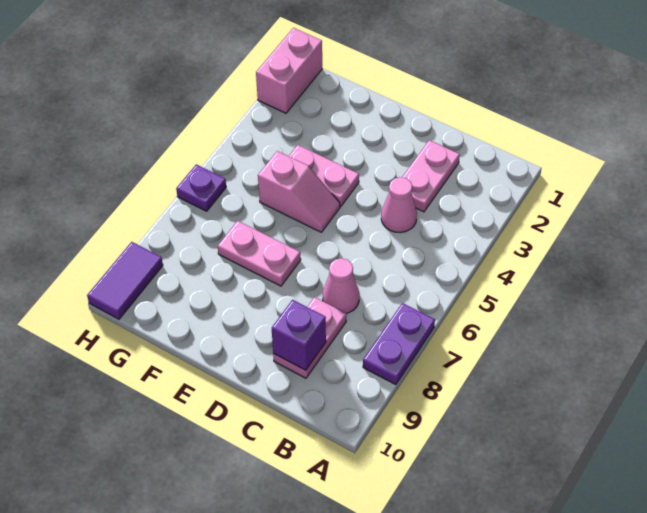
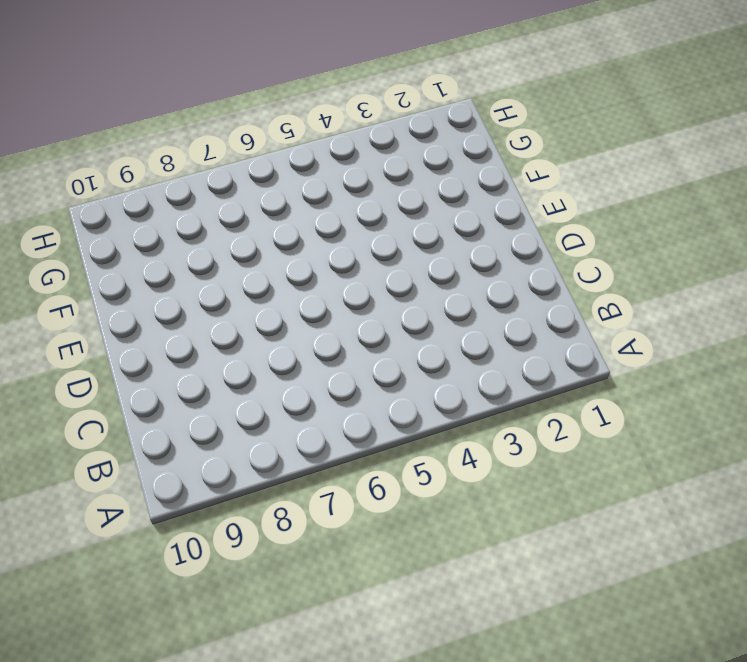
none -> purple plate A7:A8 level 1
none -> pink plate C2:C3 level 1
none -> pink cone C4 level 1

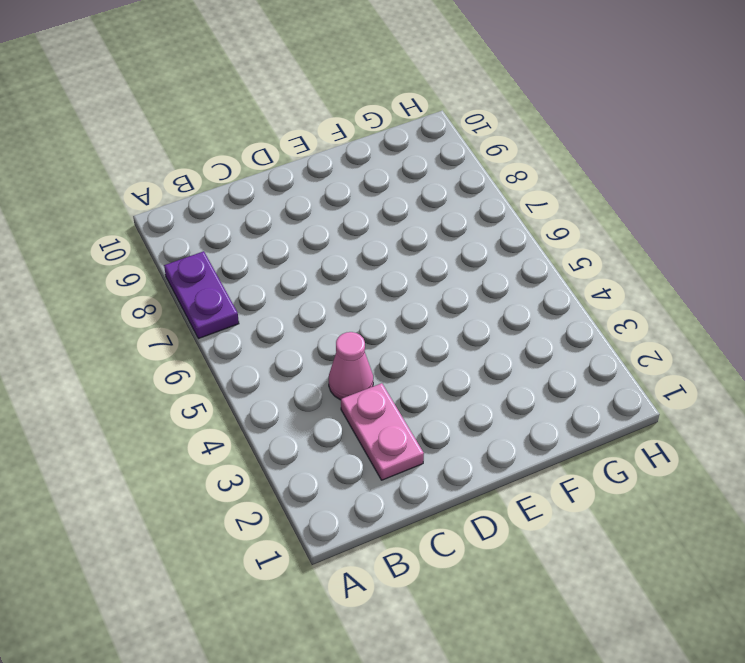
none -> pink cone C7 level 1
none -> pink plate C8:C9 level 1
none -> pink plate E4:F4 level 1

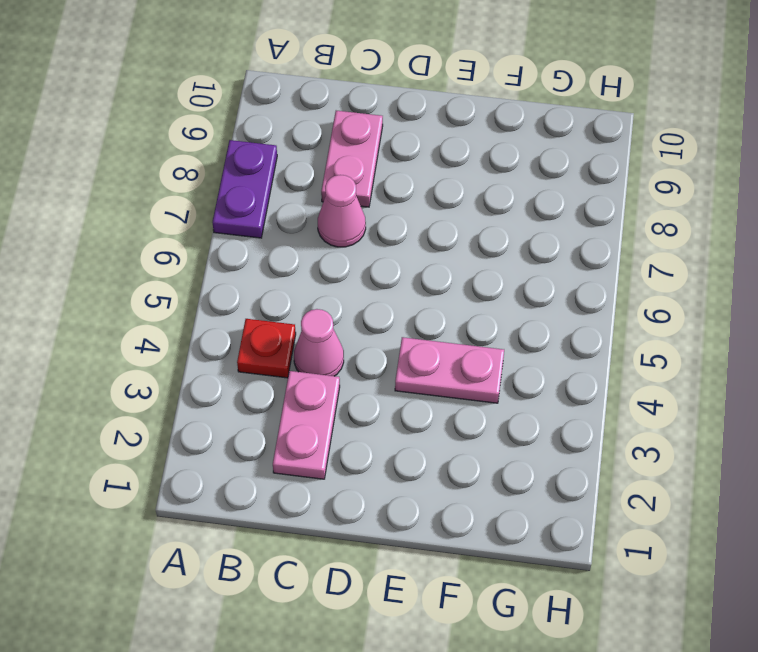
red plate B4 level 1 -> none
none -> pink slope E5:F5 level 1 top F
none -> pink plate E7:F7 level 1
none -> pink brick H1:H2 level 1

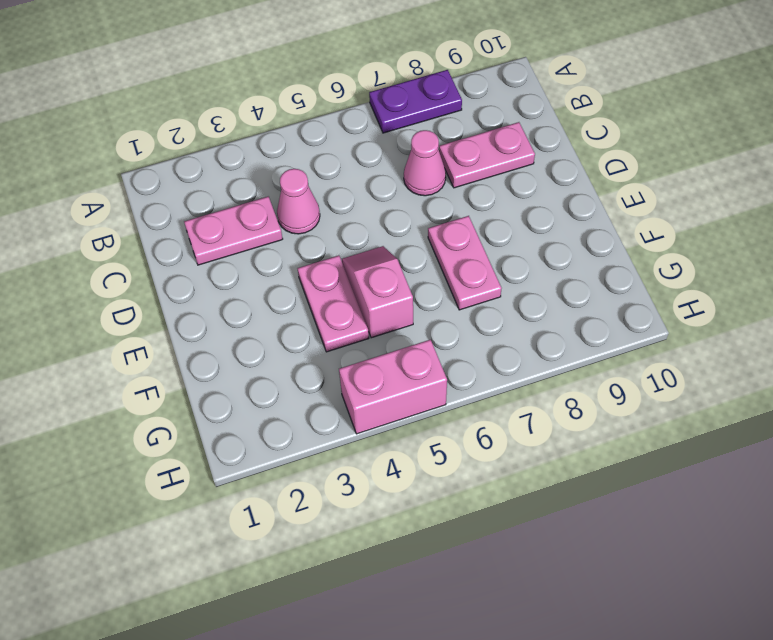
pink brick H4:H5 level 1 -> pink brick H1:H2 level 1
none -> purple plate H6 level 1
none -> purple tile H9:H10 level 1
none -> purple brick C9 level 2

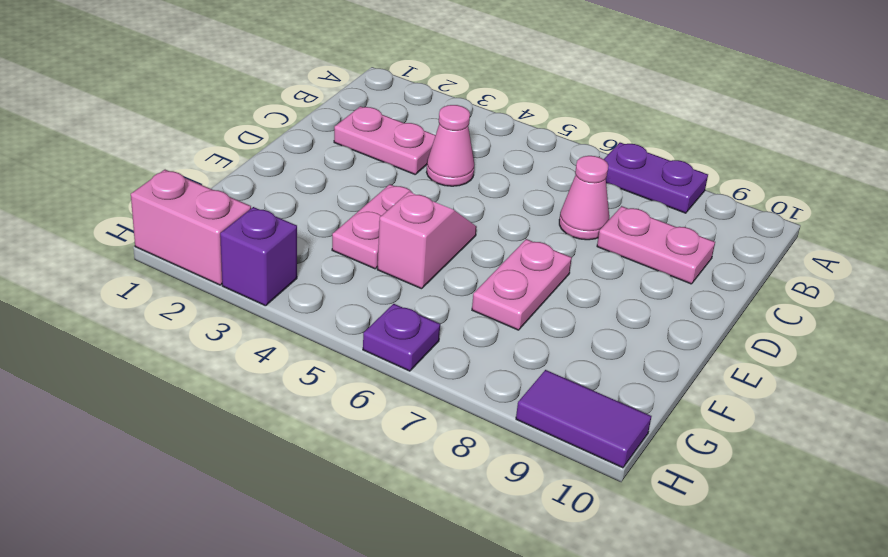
purple brick H3 level 1 -> purple brick C9 level 2

